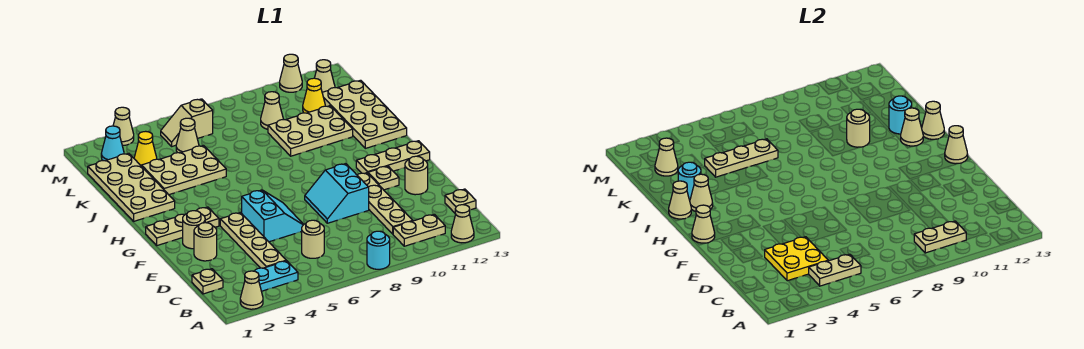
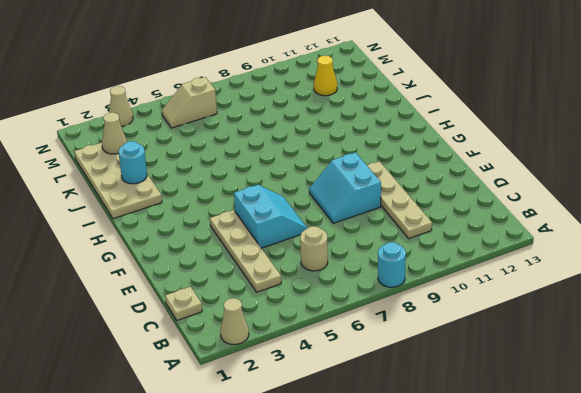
none -> tan cone A12 level 1
none -> cyan plate B3:B4 level 1
none -> tan plate B10:B11 level 1
none -> tan plate C13 level 1

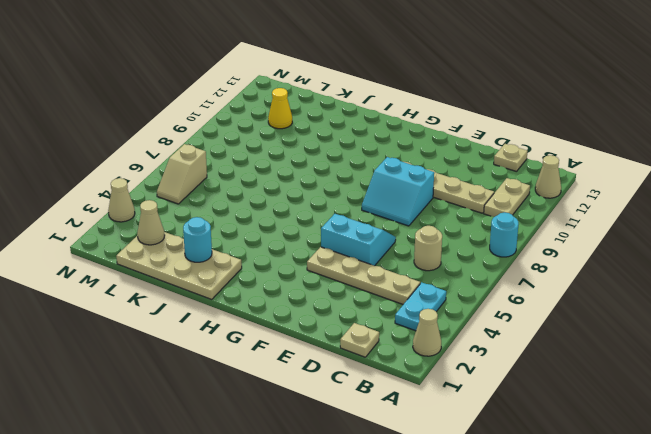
none -> tan round brick E2 level 1
none -> tan round brick E12 level 1
none -> tan round brick F2 level 1
none -> tan plate F11 level 1

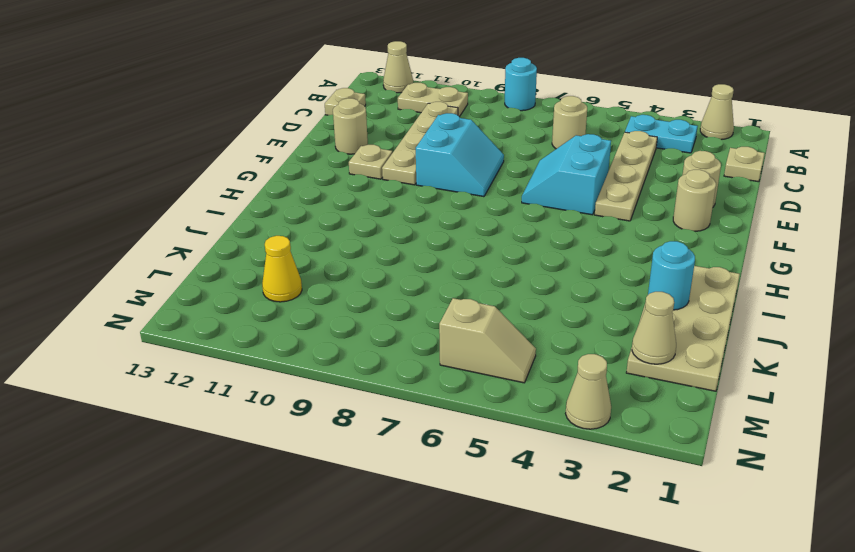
none -> tan plate G1:G3 level 1
none -> tan plate G11:G13 level 1
none -> tan plate I12:L13 level 1
none -> tan plate J3:K5 level 1

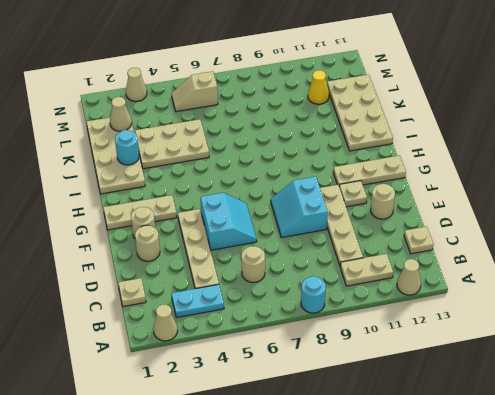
none -> tan plate J9:K11 level 1
none -> yellow cone L3 level 1
none -> tan cone L5 level 1
none -> tan cone L9 level 1

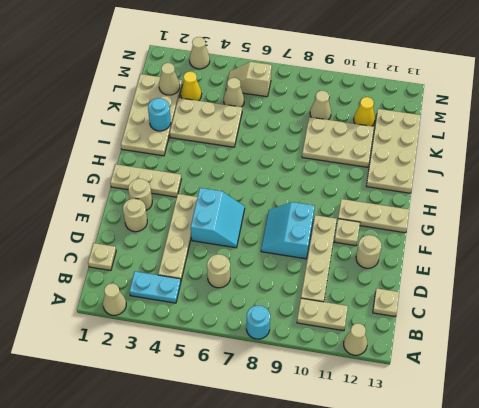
none -> cyan cone M2 level 1
none -> tan cone M12 level 1
none -> tan cone N11 level 1
none -> tan plate B4:B5 level 2

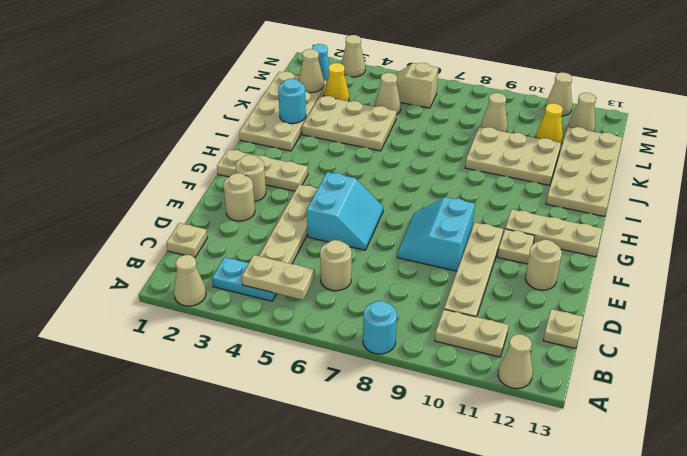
none -> tan plate B9:B10 level 2
none -> yellow plate C3:D4 level 2
none -> tan cone G1 level 2
none -> tan cone G13 level 2

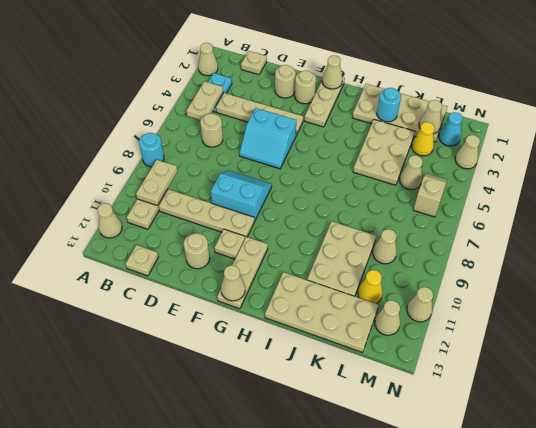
none -> yellow plate C3:D4 level 2
none -> tan cone I1 level 2
none -> tan cone I2 level 2
none -> tan cone I12 level 2

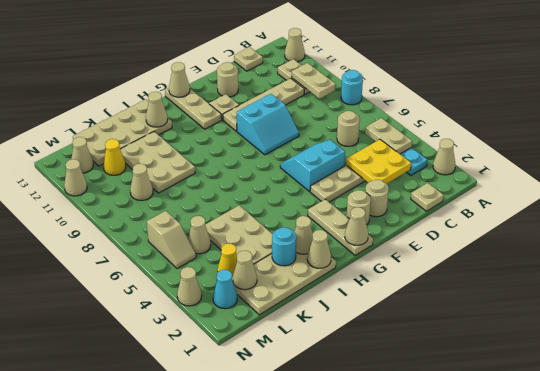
none -> tan cone I13 level 2
none -> tan round brick J10 level 2
none -> cyan round brick J12 level 2
none -> tan plate K4:K6 level 2

